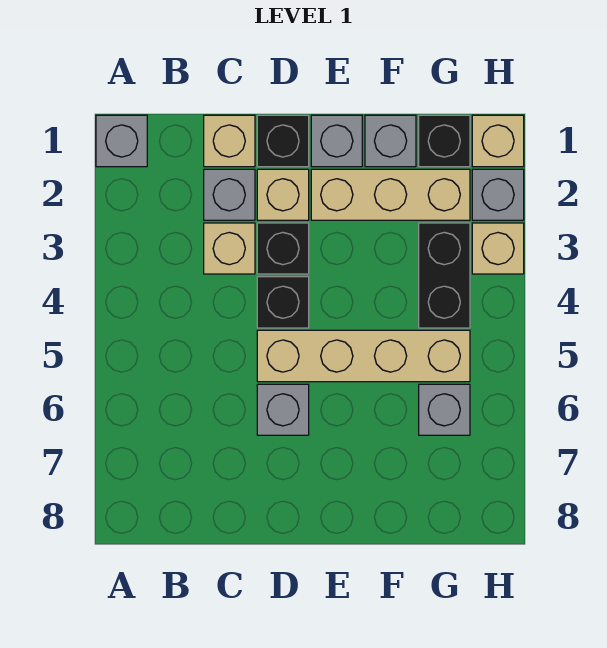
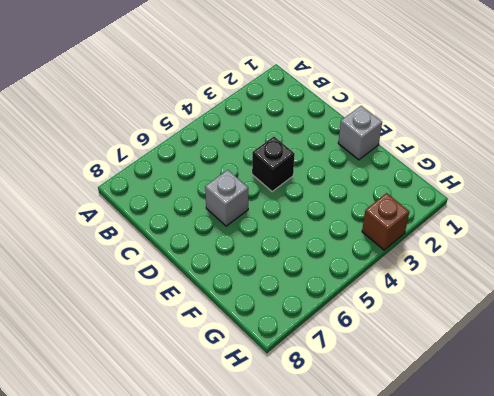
brown brick H3 level 1 -> tan brick H3 level 1
none -> grey brick A1 level 1
none -> tan brick C1 level 1
none -> grey brick C2 level 1

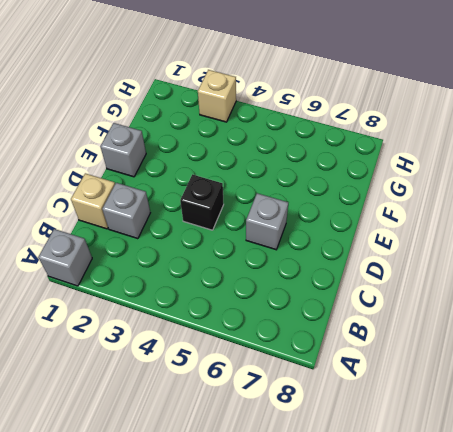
none -> tan brick C3 level 1
none -> black brick D1 level 1
none -> tan brick D2 level 1

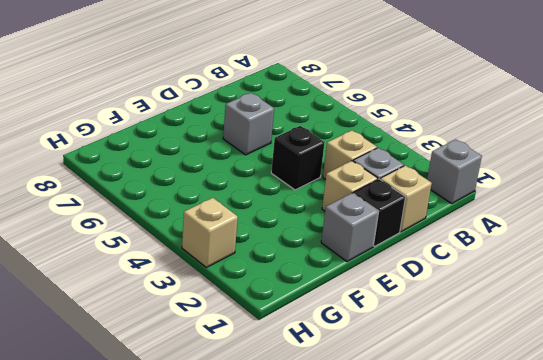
none -> black brick D3 level 1
none -> tan brick D5:G5 level 1
none -> tan brick E2:G2 level 1

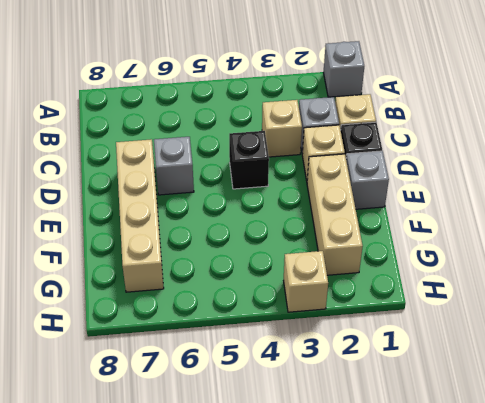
tan brick D7:G7 level 1 -> tan brick D5:G5 level 1
none -> black brick D3 level 1
none -> grey brick F1 level 1
none -> black brick G1 level 1

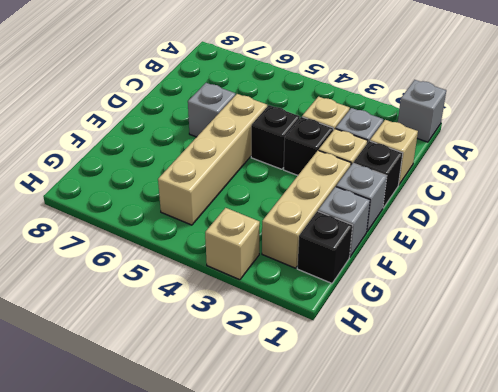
none -> black brick G3:G4 level 1
none -> grey brick G6 level 1
none -> tan brick H1 level 1

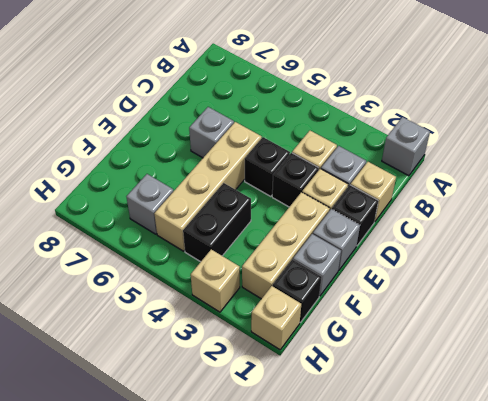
black brick F4:G4 level 1 -> black brick G3:G4 level 1
none -> grey brick H2 level 1

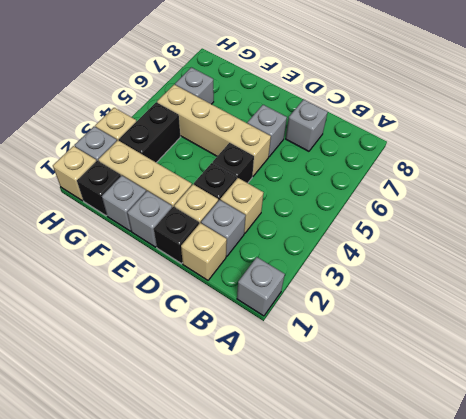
grey brick C7 level 1 -> none

